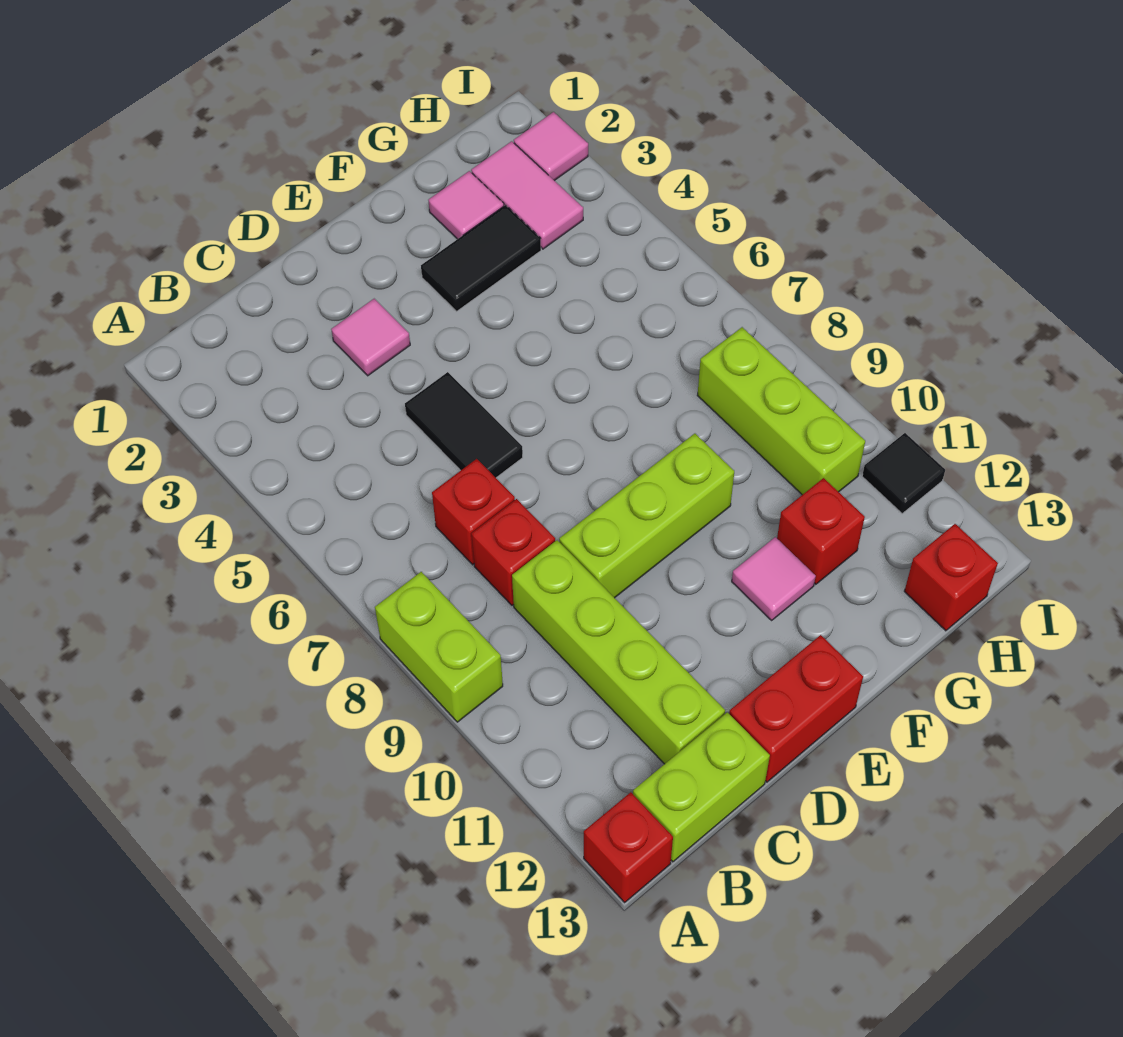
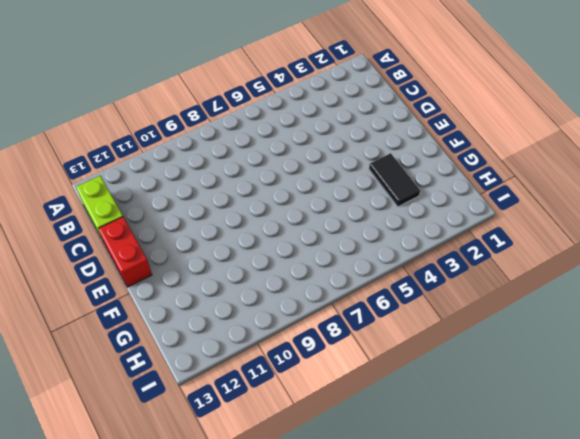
none -> lime brick A8:A9 level 1
none -> red brick A13 level 1
none -> red brick C7 level 1

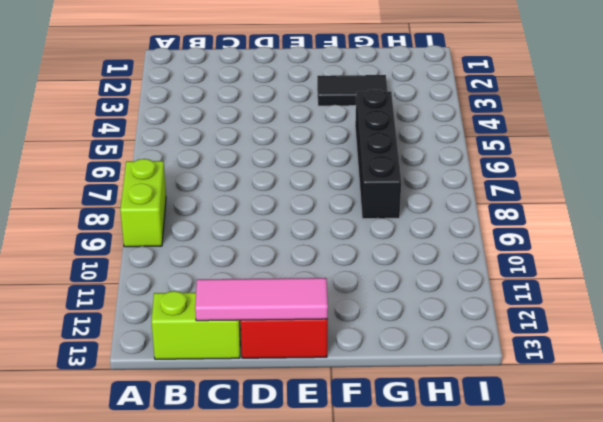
pink tile C13:E13 level 2 -> none
black brick G5:G8 level 1 -> none
none -> red brick A13 level 1
none -> red brick C7 level 1
none -> red brick C8 level 1

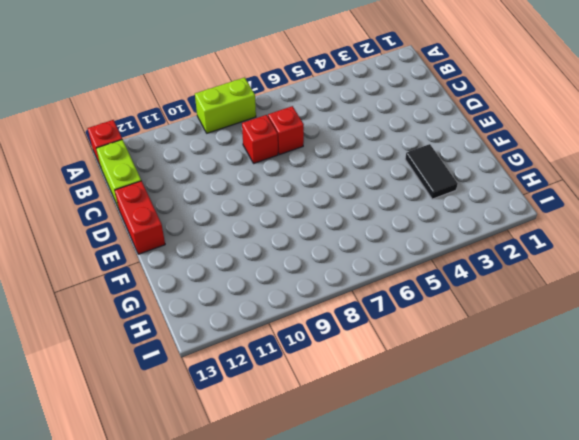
none -> lime brick C9:C12 level 1
none -> pink tile D3 level 1
none -> black tile D5:D6 level 1

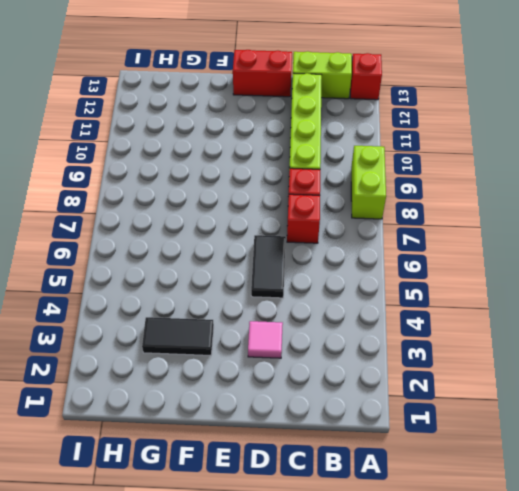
none -> lime brick D9:F9 level 1
none -> pink tile F11 level 1
none -> pink tile G2 level 1

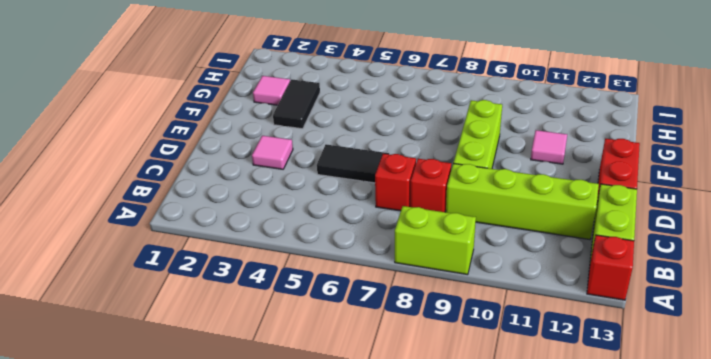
none -> red brick G11 level 1
none -> pink tile H2:H3 level 1
none -> lime brick H8:H10 level 1

